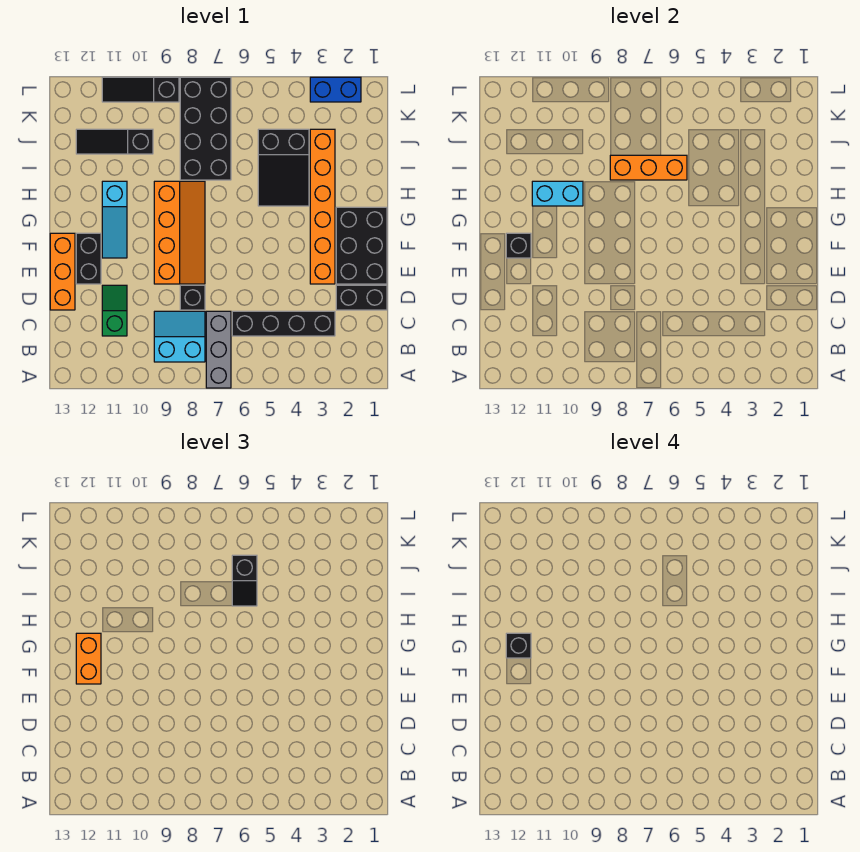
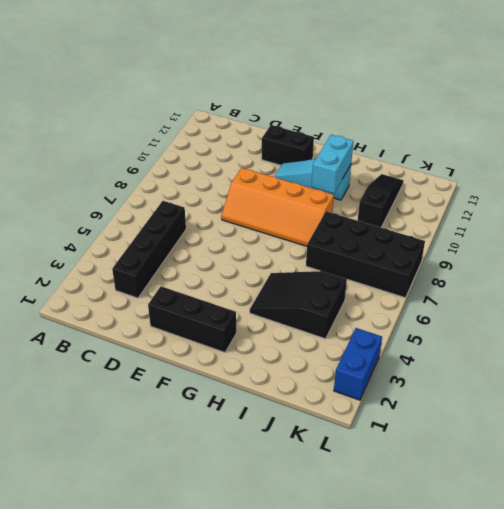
black brick E2:G2 level 1 -> black brick E1:G2 level 1
none -> grey brick A7:C7 level 1
none -> cyan slope B8:C9 level 1 top B
none -> green slope C11:D11 level 1 top C

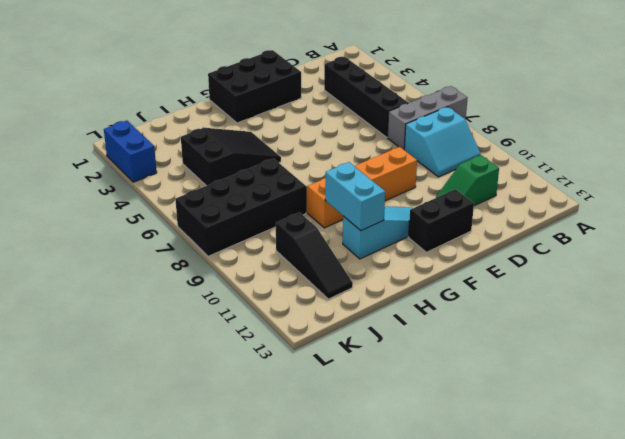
cyan slope B8:C9 level 1 top 8 -> cyan slope B8:C9 level 1 top B
none -> black brick D1:D2 level 1
none -> black brick D8 level 1
none -> orange brick D13:F13 level 1

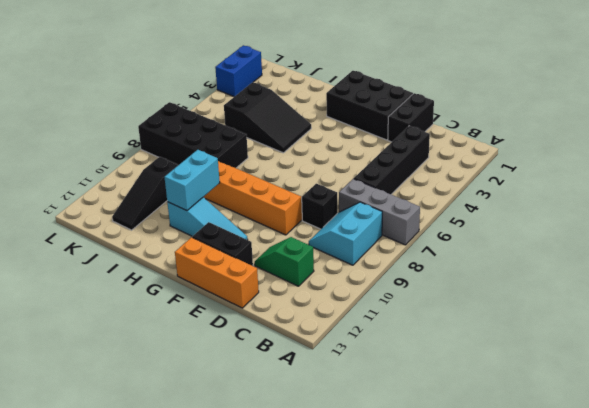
none -> orange brick E3:J3 level 1
none -> black slope L9:L11 level 1 top 9
none -> black brick F12 level 2

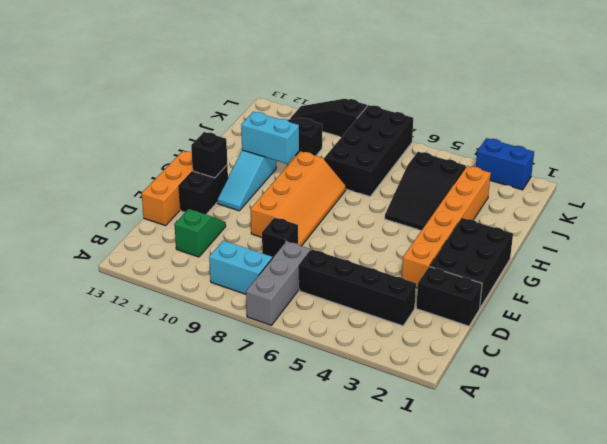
none -> orange brick I6:I8 level 2
none -> orange brick F12:G12 level 3
none -> black slope I6:J6 level 3 top J

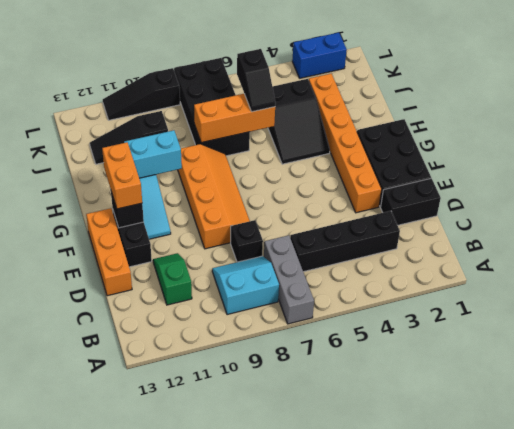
none -> black brick G12 level 4

